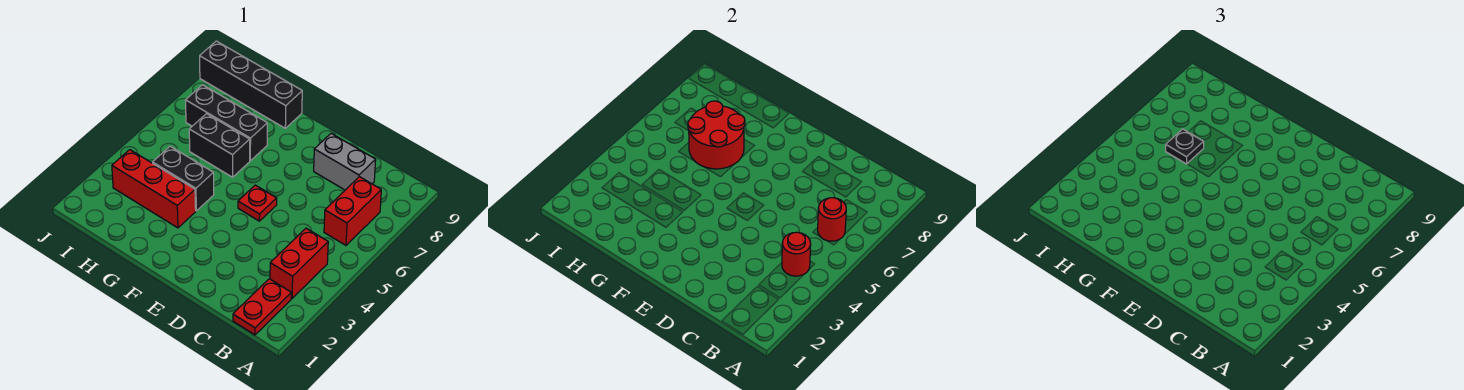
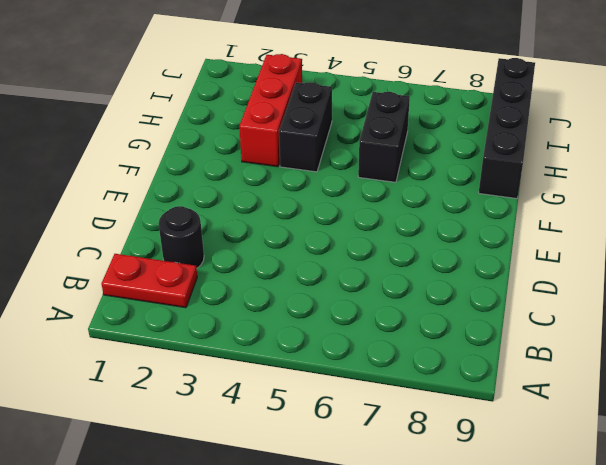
black round brick C2 level 1 -> none
none -> red brick B3:B4 level 1
none -> red brick B6:B7 level 1
none -> grey brick C8:D8 level 1

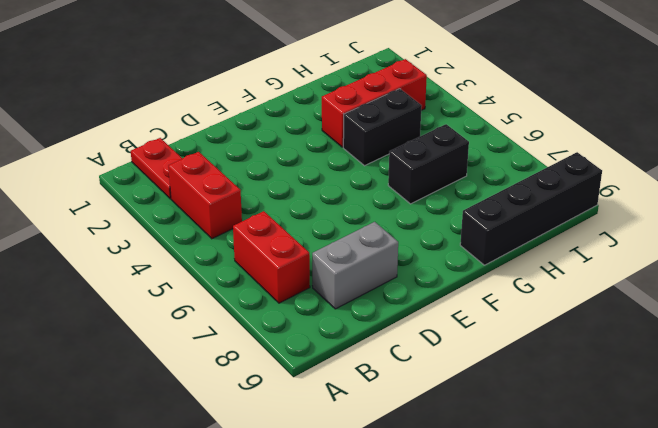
none -> red plate E5 level 1
none -> black brick G7:I7 level 1
none -> red round brick B4 level 2

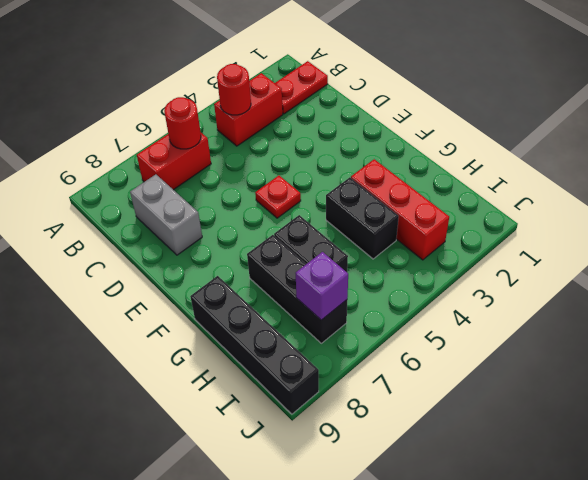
purple brick I7 level 2 -> none
none -> red round brick G6:H7 level 2
none -> black plate H6 level 3

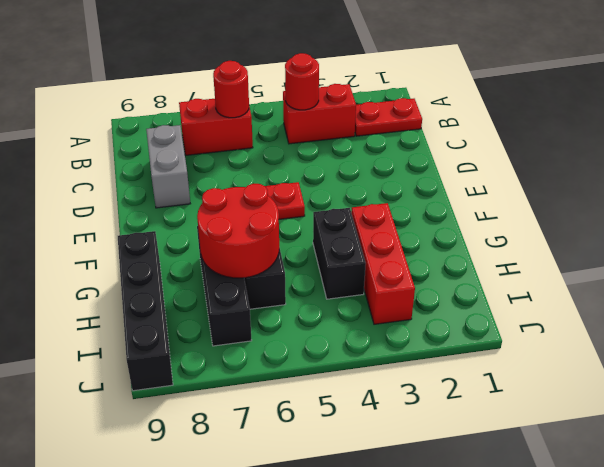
none -> black plate H6 level 3

